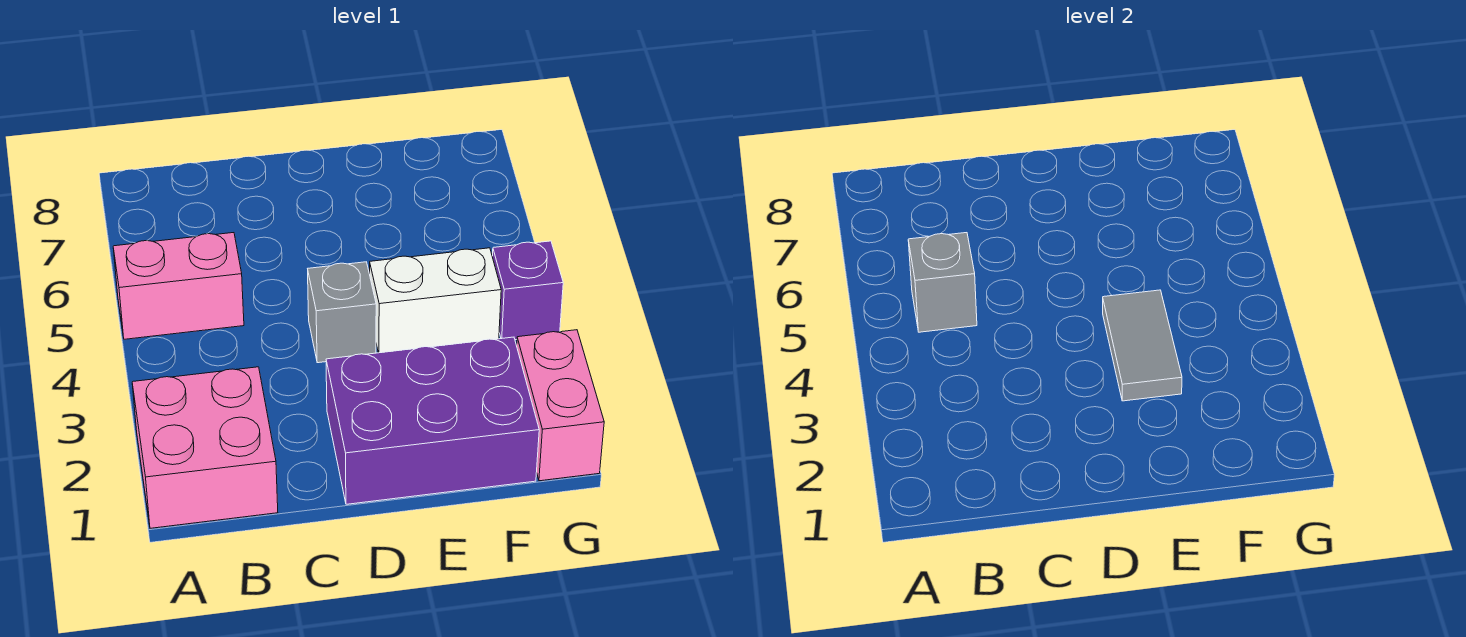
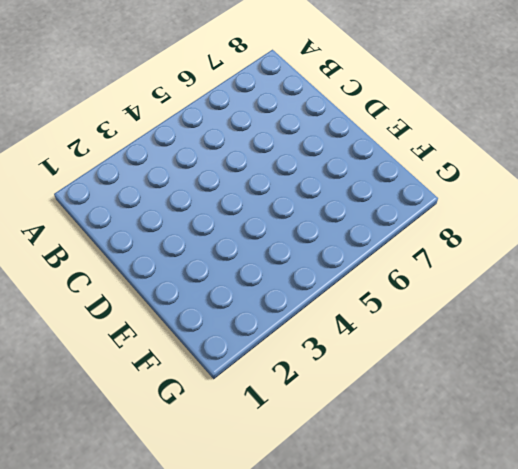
none -> pink brick A1:B2 level 1
none -> pink brick A5:B5 level 1

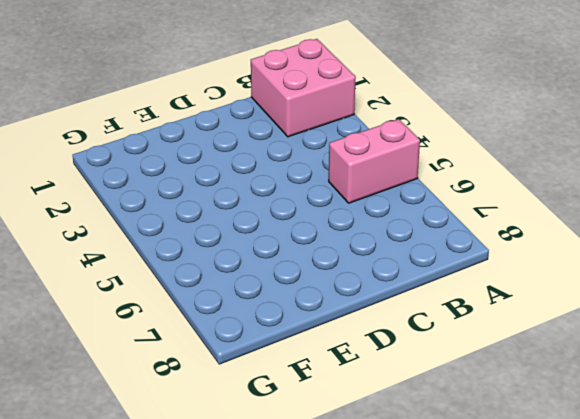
none -> purple brick D1:F2 level 1
none -> grey brick D4 level 1

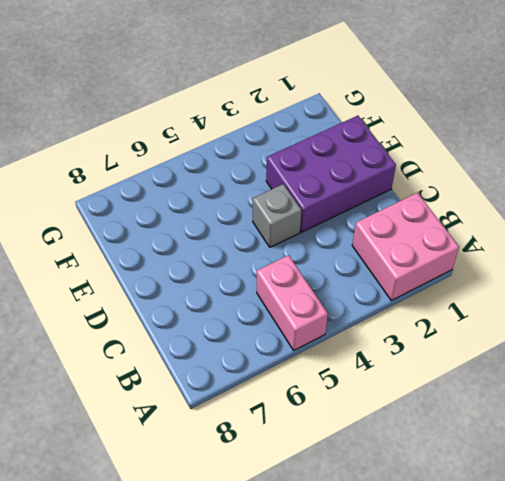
purple brick D1:E3 level 1 -> purple brick D1:F2 level 1
none -> white brick E4:F4 level 1
none -> pink brick G1:G2 level 1

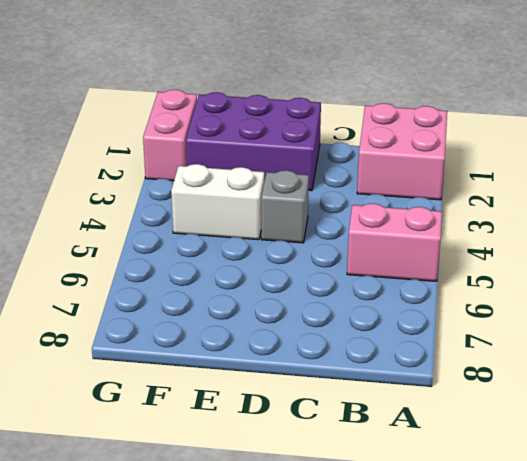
none -> purple brick G4 level 1
none -> grey brick B5 level 2

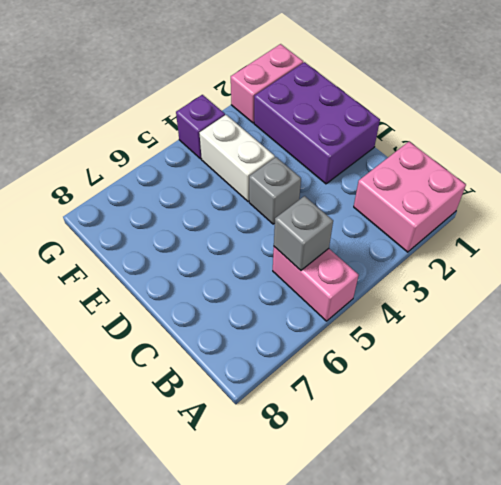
none -> grey tile E3:E4 level 2

